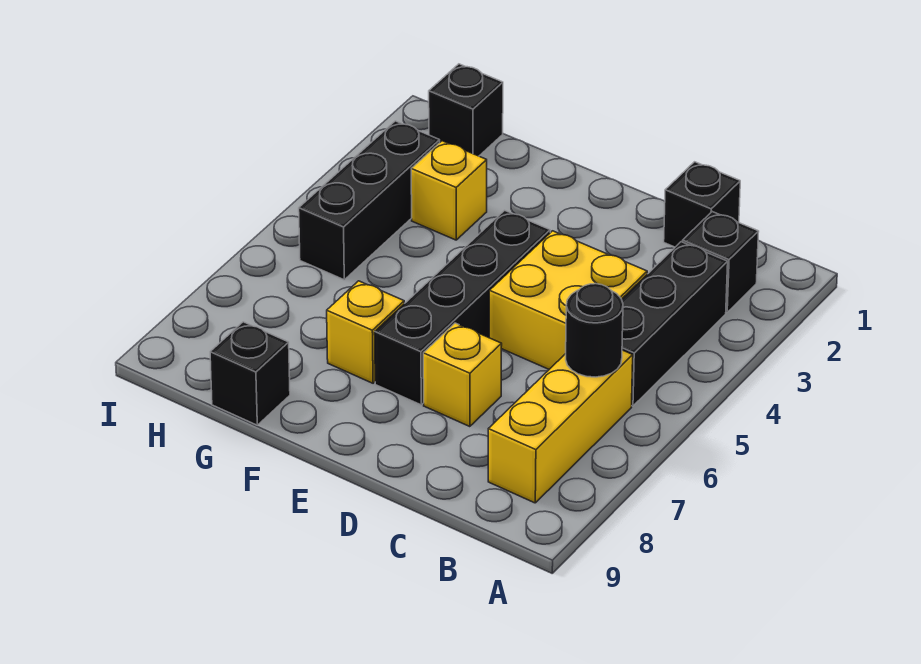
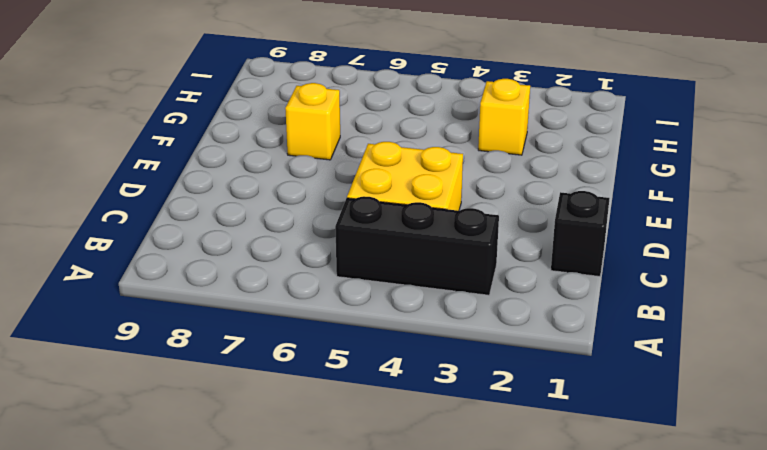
none -> black brick B2 level 1
none -> yellow brick B6:B8 level 1
none -> yellow brick D7 level 1

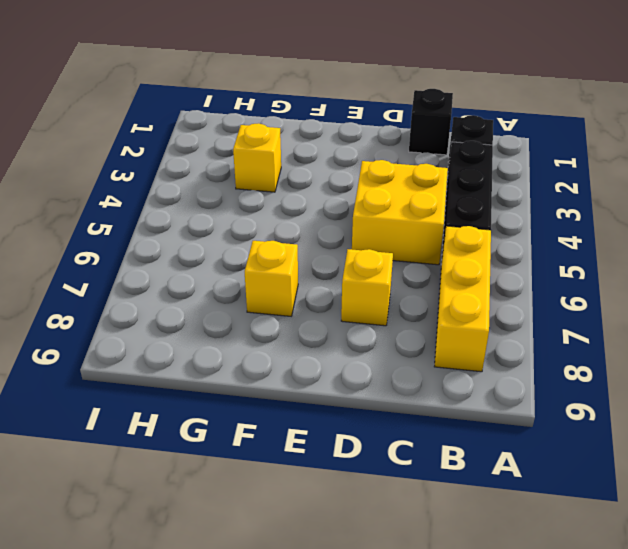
none -> black brick E4:E7 level 1
none -> black brick G9 level 1
none -> black brick H1 level 1

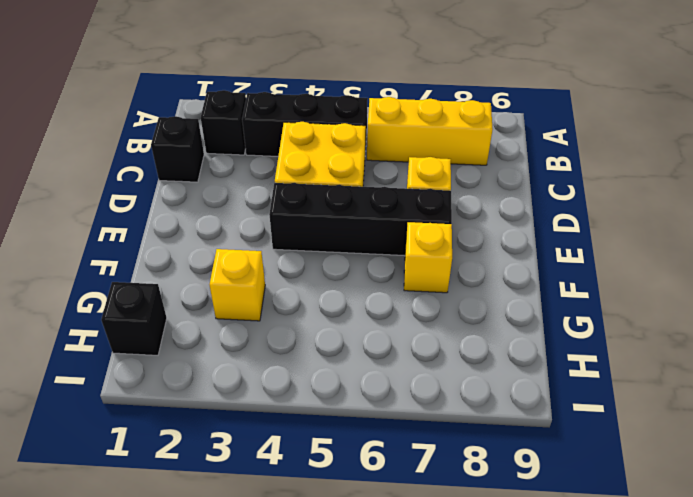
none -> black brick G9 level 1
none -> black brick H3:H5 level 1
none -> black round brick B6 level 2

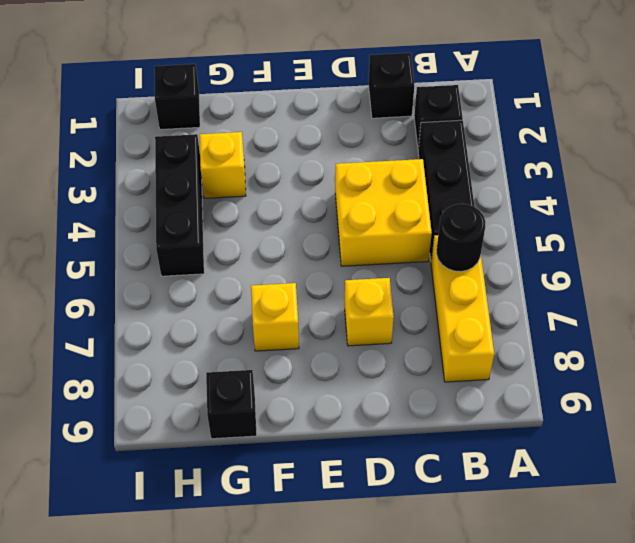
none -> black brick E4:E7 level 1

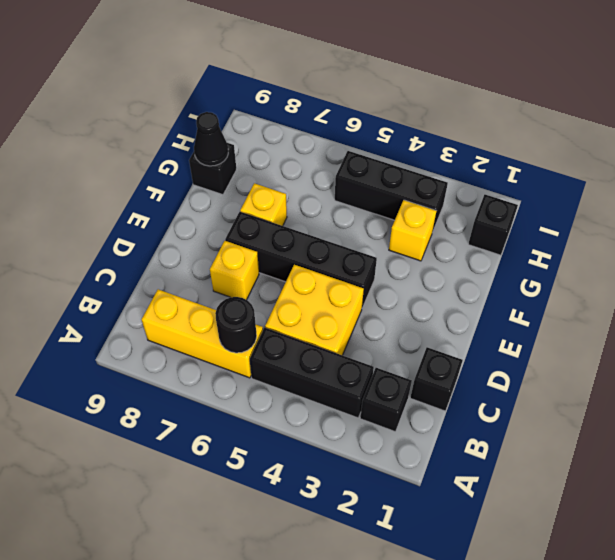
black cone G9 level 2 -> none

